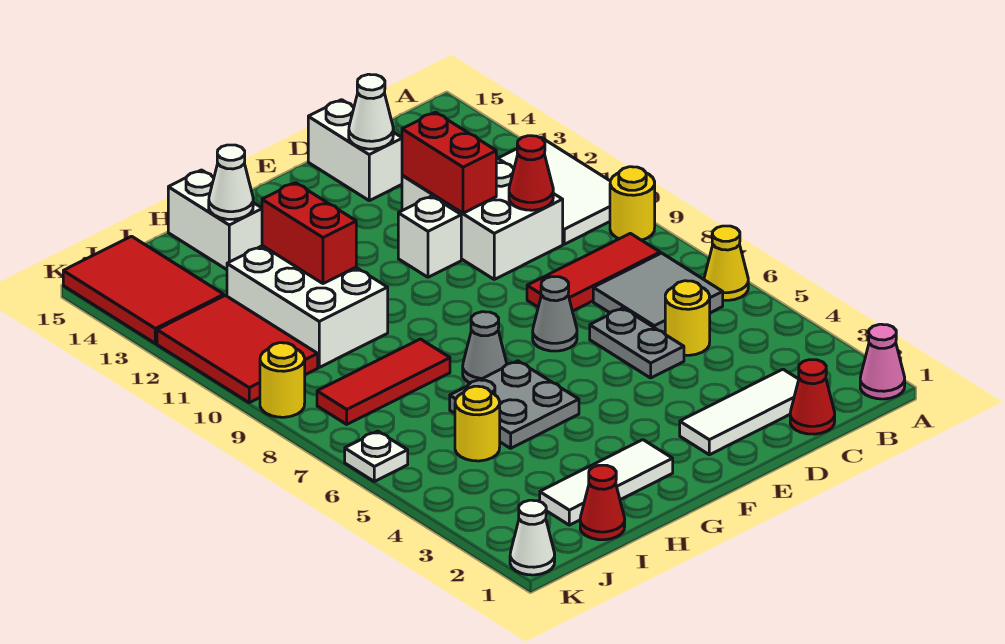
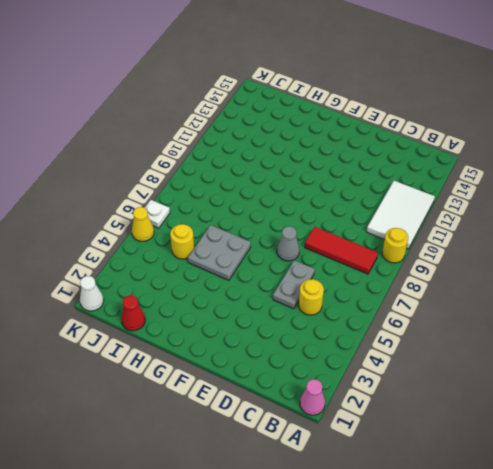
yellow cone K5 level 1 -> yellow cone A6 level 1
none -> grey tile B6:C7 level 1
none -> red cone C1 level 1
none -> white tile C2:E2 level 1
none -> white brick C10:D12 level 1

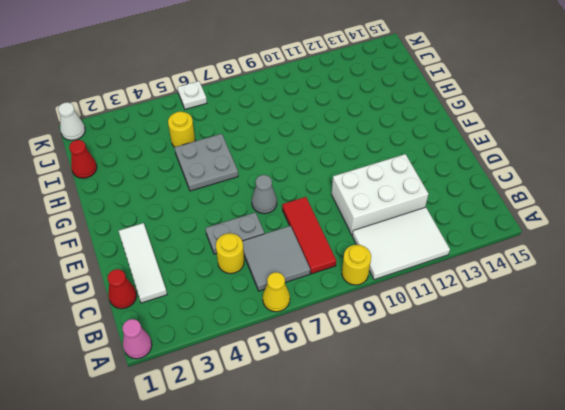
none -> white brick D14:D15 level 1
none -> white brick E11 level 1
none -> white tile G2:I2 level 1
none -> grey cone G7 level 1

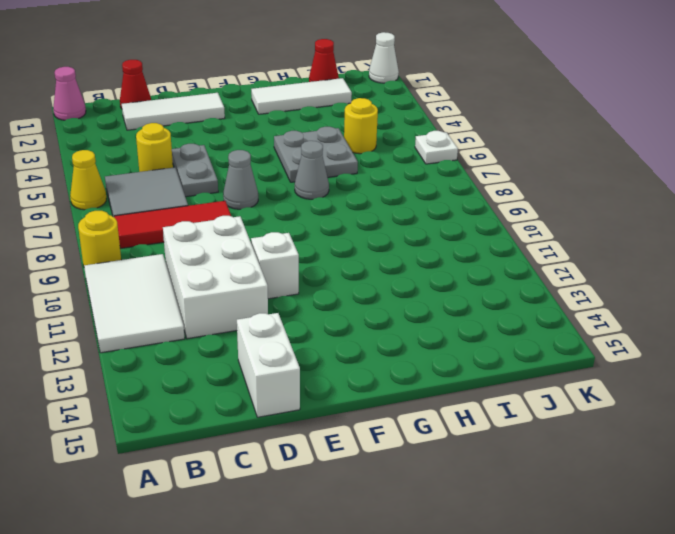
none -> red tile H8:J8 level 1
none -> white brick H10:I12 level 1
none -> white brick H14:H15 level 1
none -> red tile J10:K12 level 1

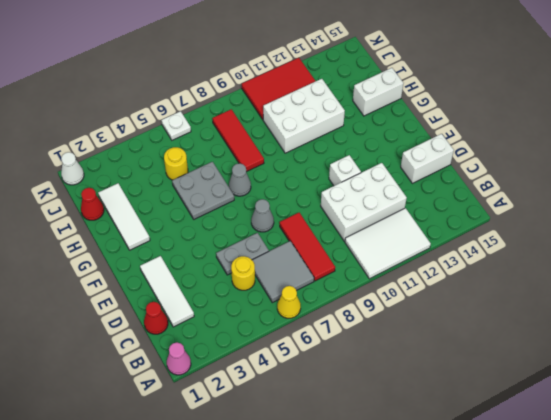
none -> yellow round brick A9 level 1
none -> red tile J13:K15 level 1
none -> yellow round brick K9 level 1
none -> red cone C10 level 2

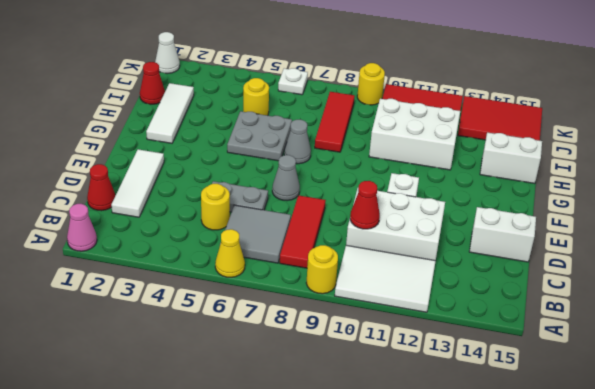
none -> red brick D11:D12 level 2
none -> white cone D14 level 2
none -> red brick H11:H12 level 2
none -> white cone H14 level 2

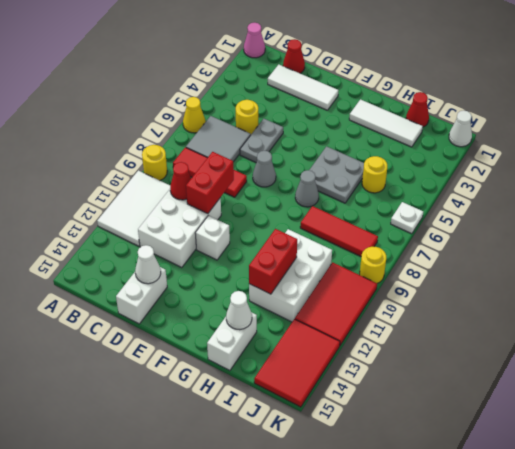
red brick D9:D10 level 2 -> red brick D11:D12 level 2

